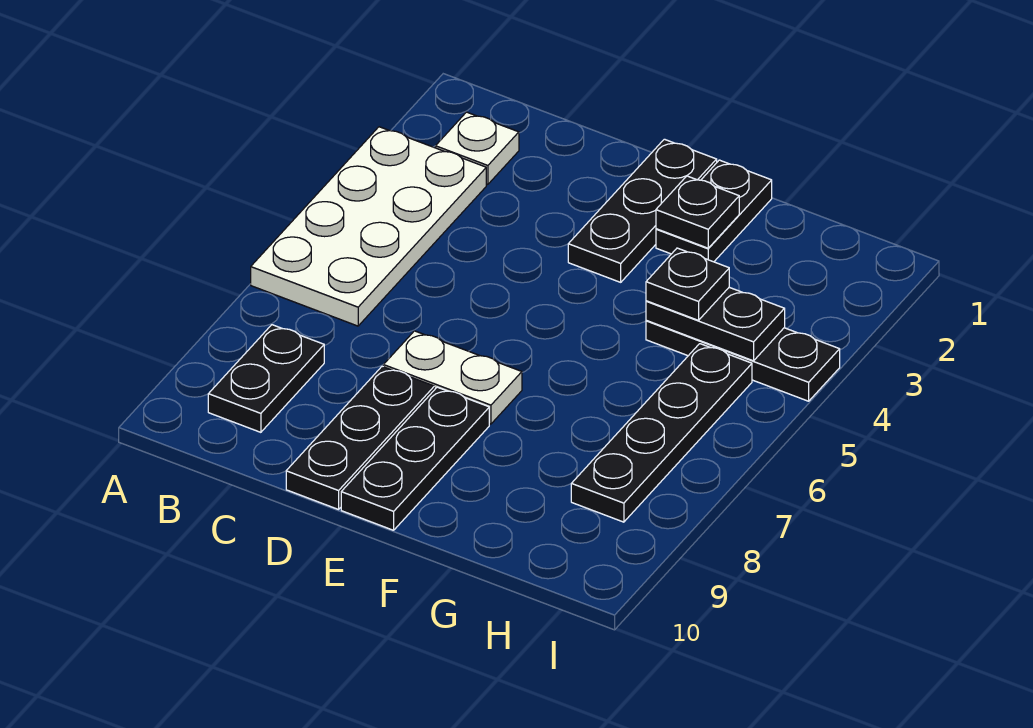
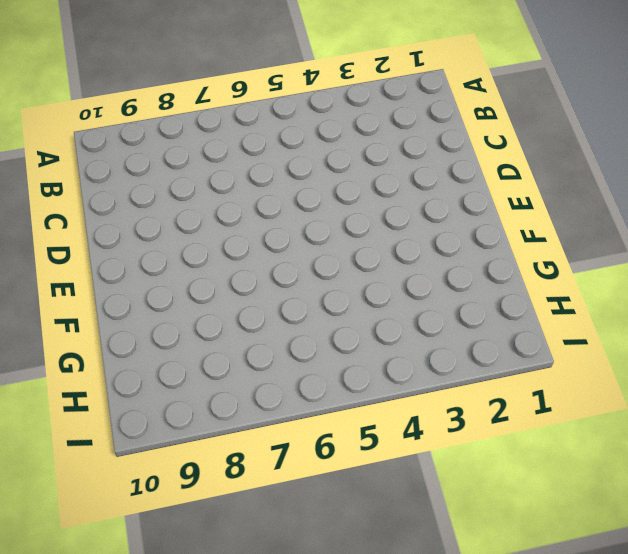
none -> white plate A3:B6 level 1
none -> white plate B2 level 1
none -> black plate B8:B9 level 1

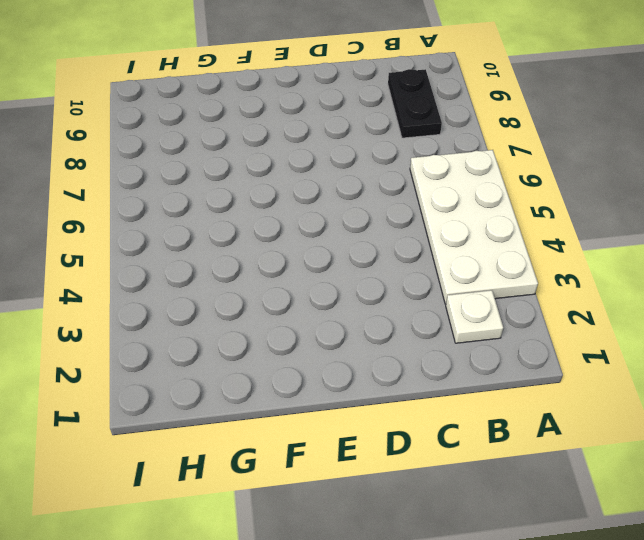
none -> white plate D7:E7 level 1
none -> black plate D8:D10 level 1
none -> black plate E1:E3 level 1

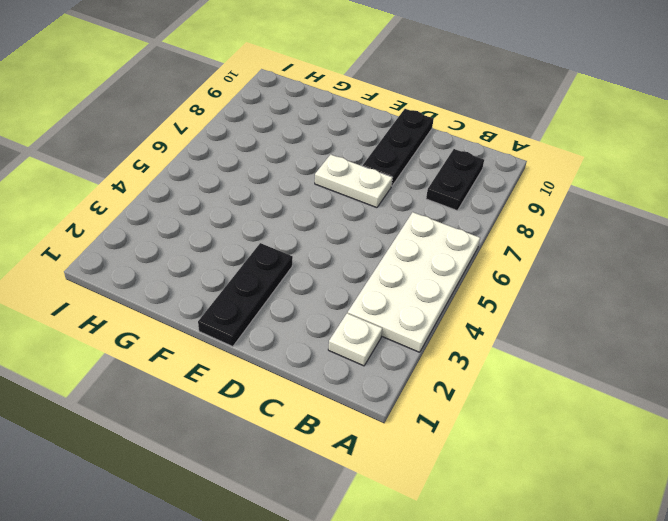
none -> black plate E8:E10 level 1
none -> black plate F1:F2 level 1
none -> black plate G4:I4 level 1

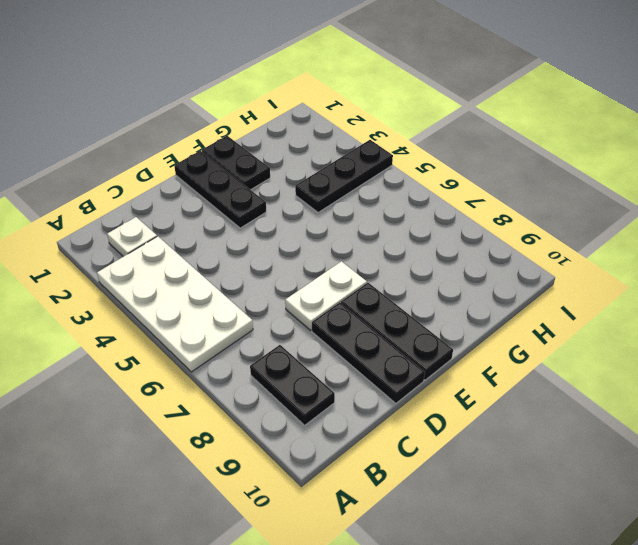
none -> black plate H5:H8 level 1
none -> black plate F2 level 2
none -> black plate G4:H4 level 2

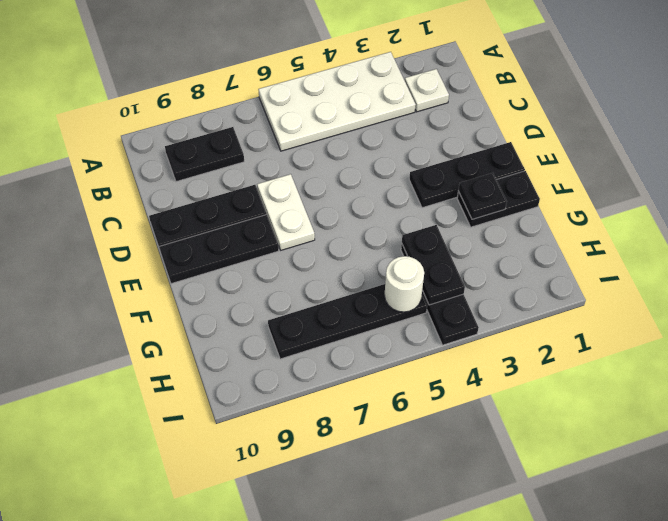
white round brick H5 level 2 -> none
none -> black plate G4 level 3

